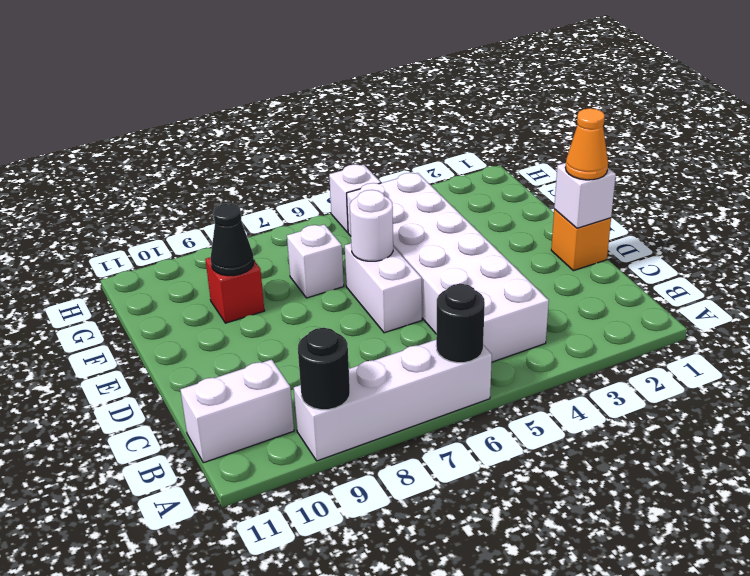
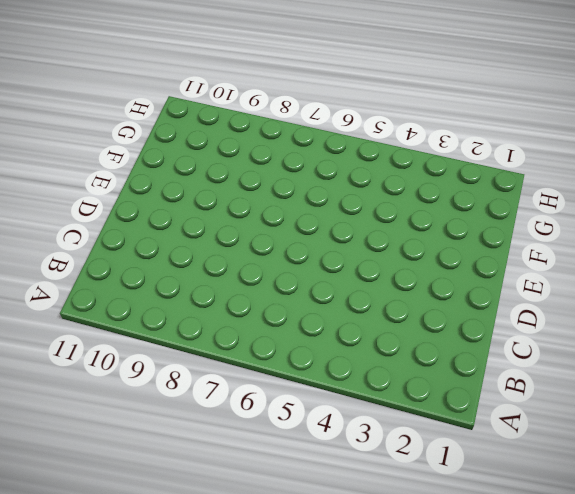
none -> white brick A6:A9 level 1
none -> white brick B4:G5 level 1
none -> white brick B10:B11 level 1

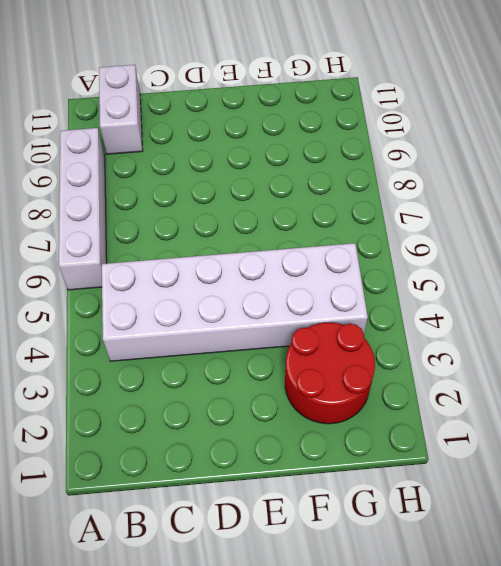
red round brick F2:G3 level 1 -> none
none -> orange brick D1 level 1
none -> white brick D6:E6 level 1
none -> white brick F7 level 1

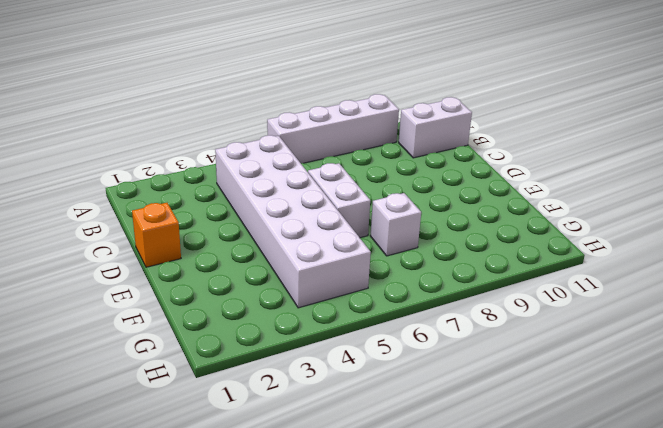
none -> red brick F9 level 1
none -> white brick H5 level 1
none -> black round brick A6 level 2

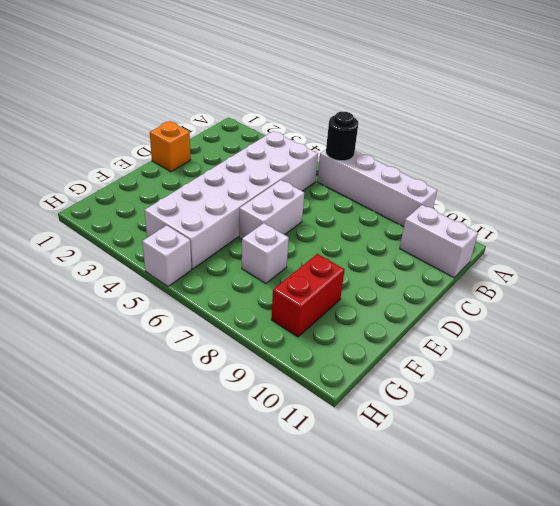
red brick F9:G9 level 1 -> red brick F9 level 1
none -> black round brick A9 level 2
none -> white brick D1 level 2
none -> white round brick E6 level 2

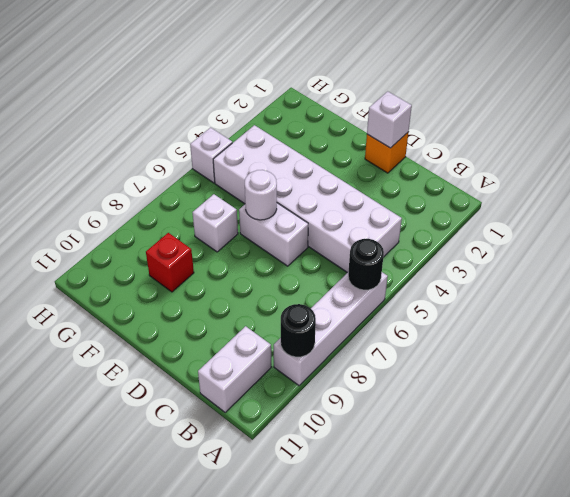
none -> black cone F9 level 2
none -> orange cone D1 level 3

